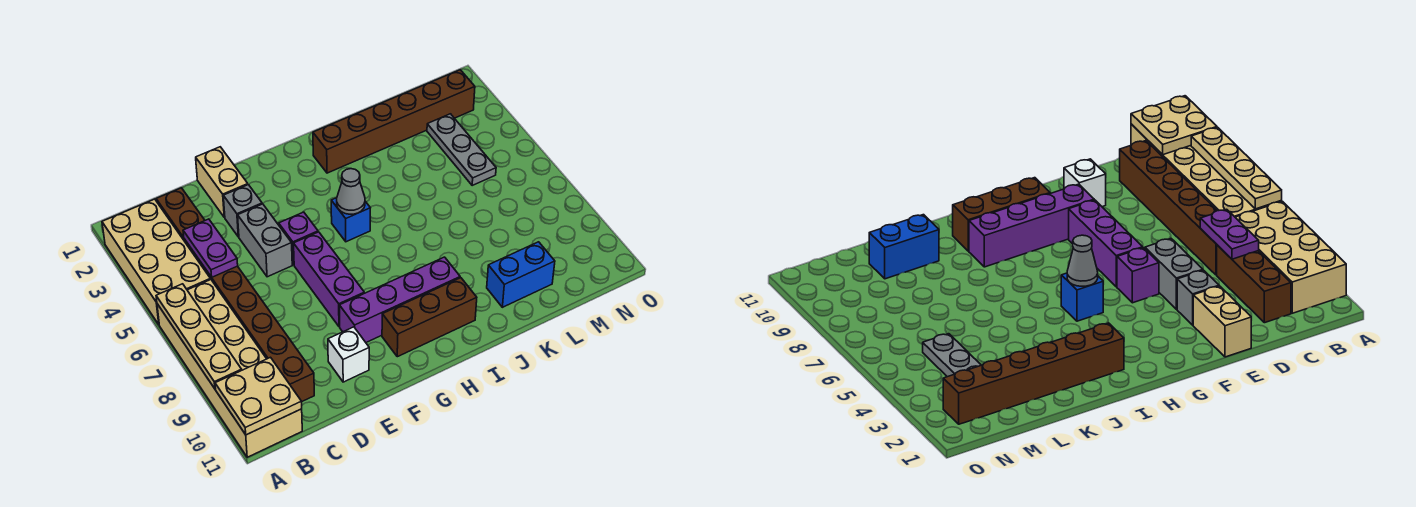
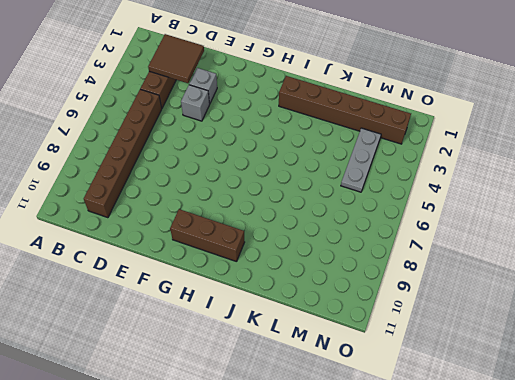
brown tile C2:D3 level 2 -> none
grey brick E4 level 1 -> grey brick E4:E5 level 1
none -> tan brick A2:B5 level 1
none -> tan brick A6:B11 level 1
none -> tan brick E1:E2 level 1

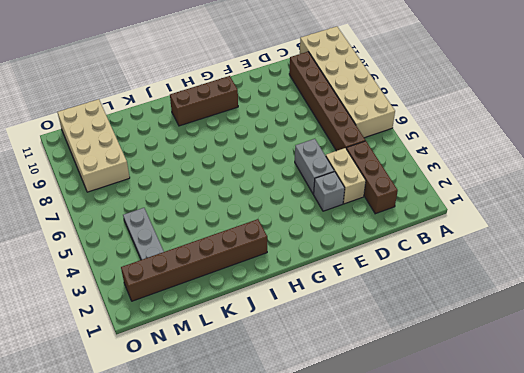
tan brick D3:D4 level 1 -> tan brick E1:E2 level 1
tan brick M8:N11 level 1 -> tan brick A2:B5 level 1
none -> white brick E10 level 1
none -> purple brick F5 level 1
none -> purple brick F6:F8 level 1

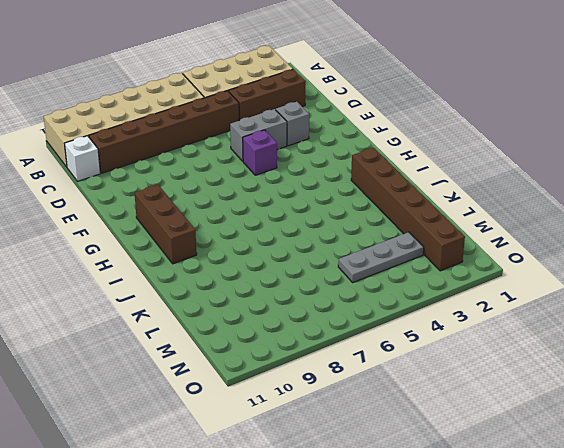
white brick C11 level 1 -> white brick E10 level 1
none -> tan brick E1:E2 level 1
none -> purple brick F6:F8 level 1
none -> purple brick F9:I9 level 1

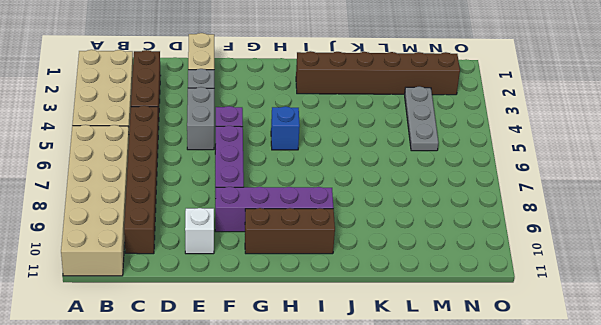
none -> blue brick K10:L10 level 1
none -> tan plate A6:A9 level 2
none -> tan plate A10:B11 level 2

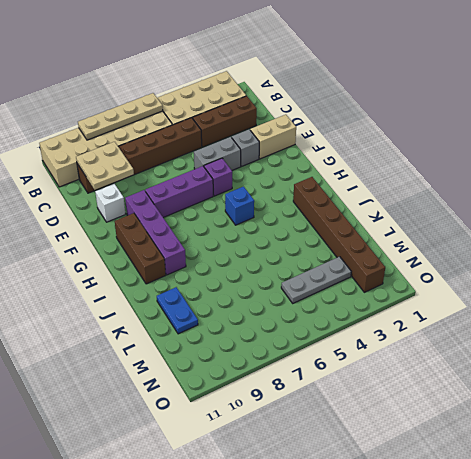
tan plate C9:D10 level 2 -> tan plate A10:B11 level 2
blue plate K10:L10 level 1 -> blue brick K10:L10 level 1
none -> purple plate C4:C5 level 2
none -> grey cone H5 level 2

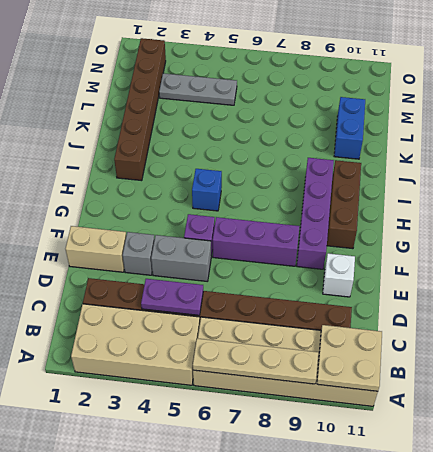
none -> grey cone H5 level 2

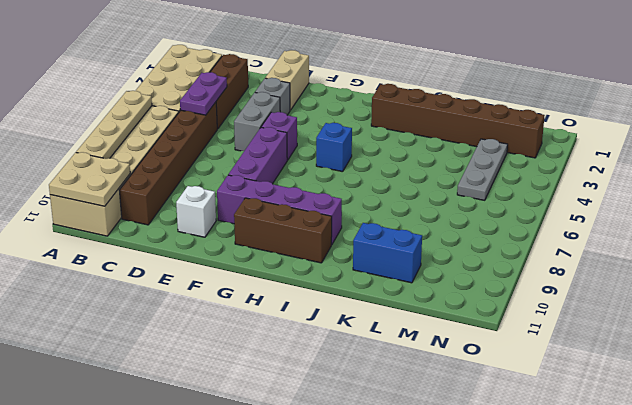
none -> grey cone H5 level 2

